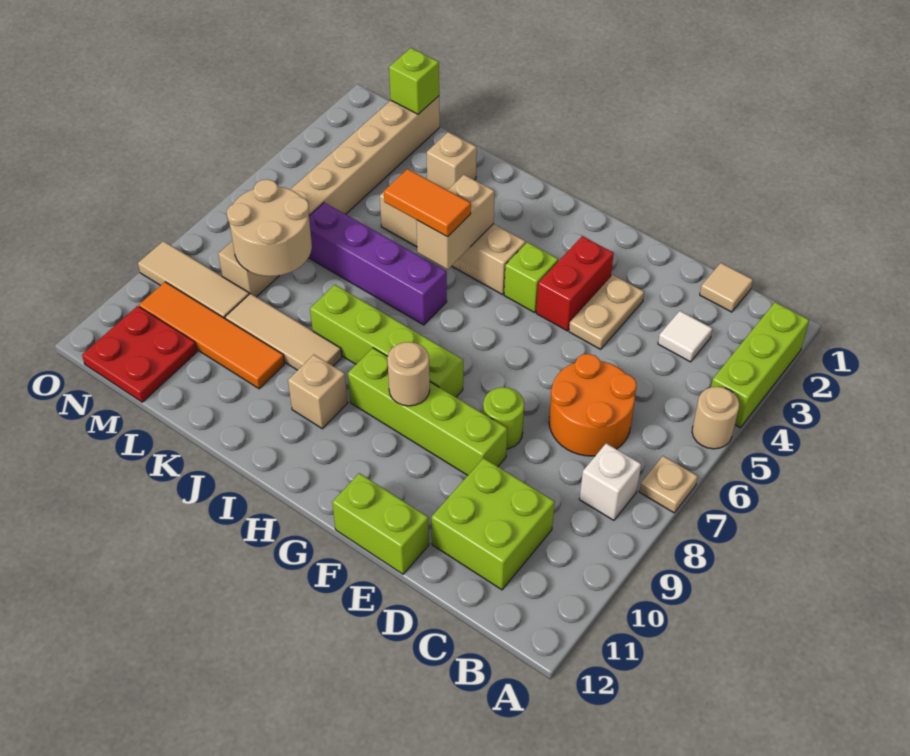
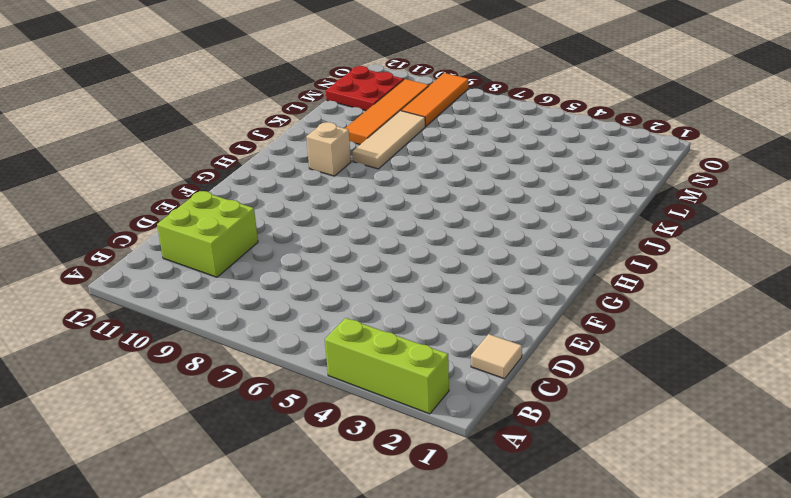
orange tile M9:O9 level 1 -> tan tile M9:O9 level 1
none -> tan round brick A5 level 1
none -> tan plate A7 level 1
none -> white brick B8 level 1

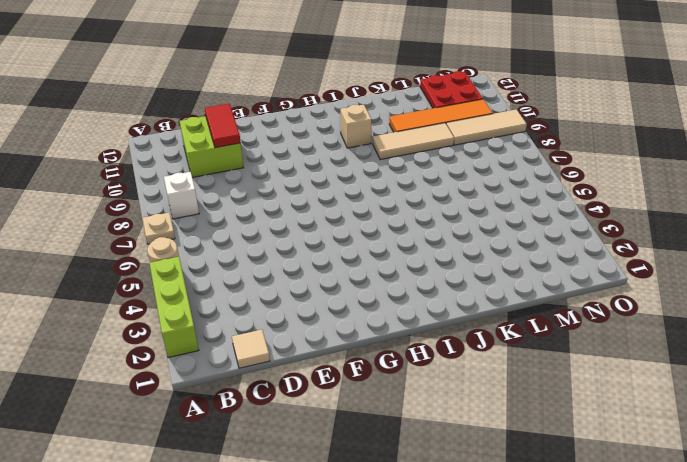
red tile D10:D11 level 2 -> none
none -> white tile C3 level 1
none -> orange round brick C6:D7 level 1
none -> tan plate E3:E4 level 1

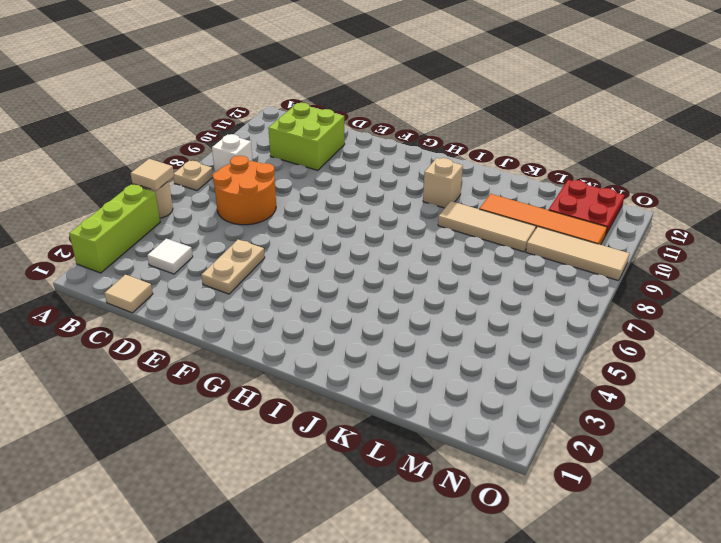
tan tile A5 level 2 -> none
none -> lime round brick E8 level 1
none -> lime brick E9:H9 level 1
none -> lime brick E12:F12 level 1

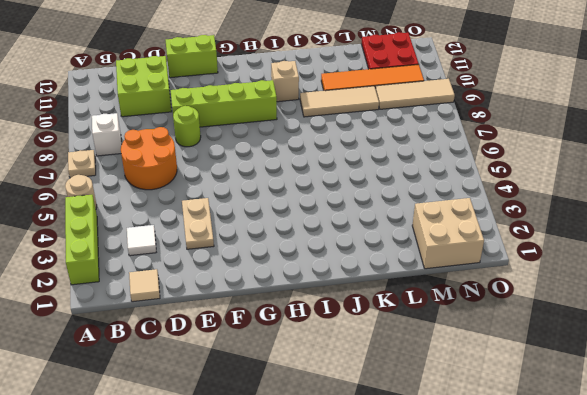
tan brick M1:N2 level 1 -> tan brick M1:M8 level 1
none -> red brick F3:F4 level 1
none -> lime brick G4 level 1
none -> lime brick G8:J8 level 1

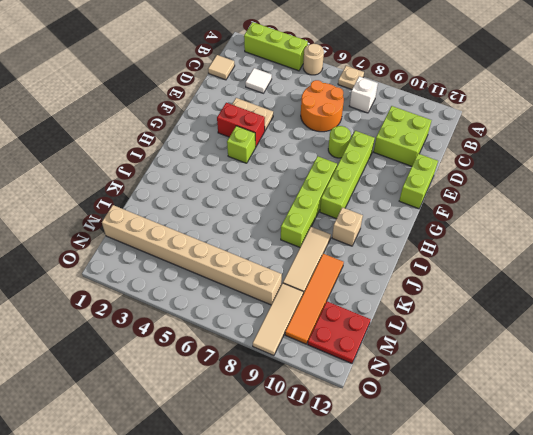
none -> tan brick H4:K4 level 1
none -> purple brick I6:L6 level 1
none -> tan brick K2 level 1

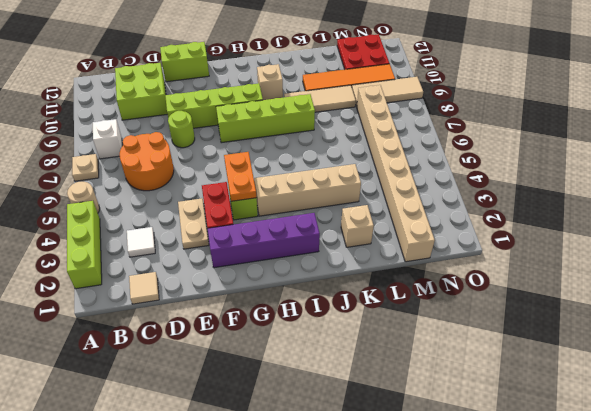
purple brick F2:I2 level 1 -> purple brick I6:L6 level 1
orange plate G4:G5 level 2 -> none
none -> tan round brick G9 level 2
none -> tan brick I4:I5 level 2
none -> tan round brick L7:M8 level 2

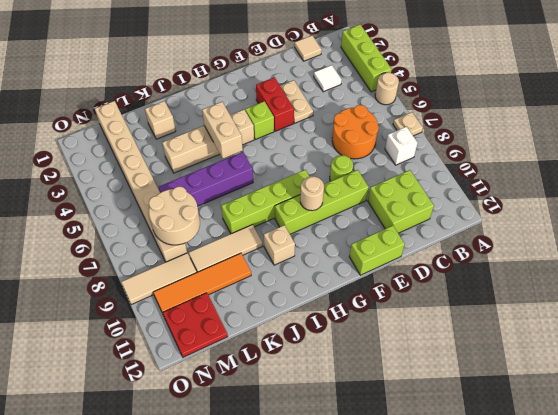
none -> lime brick M1 level 2
none -> orange tile I5:J5 level 3

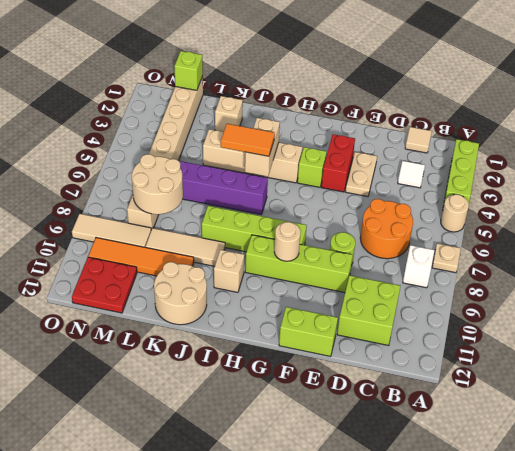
tan round brick J11:K12 level 1 -> none

